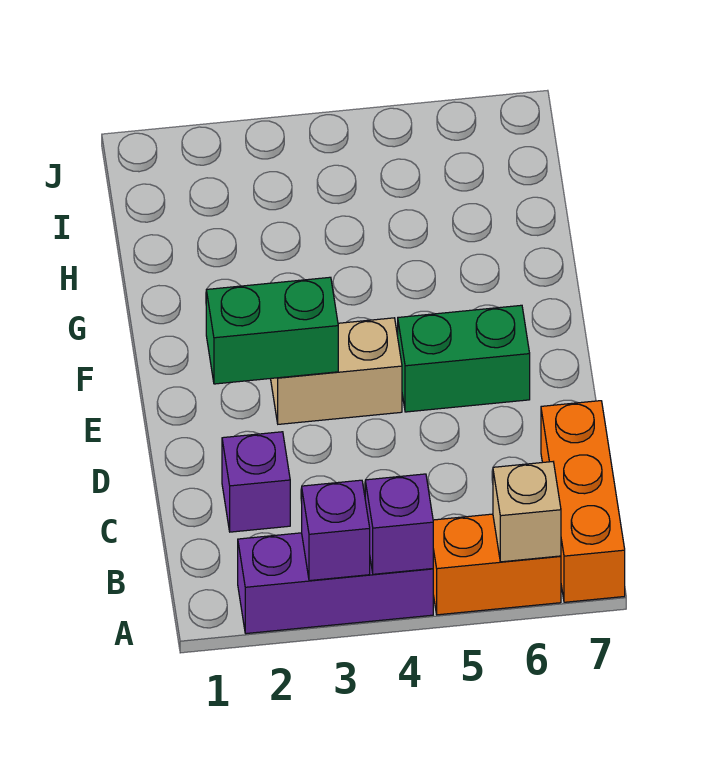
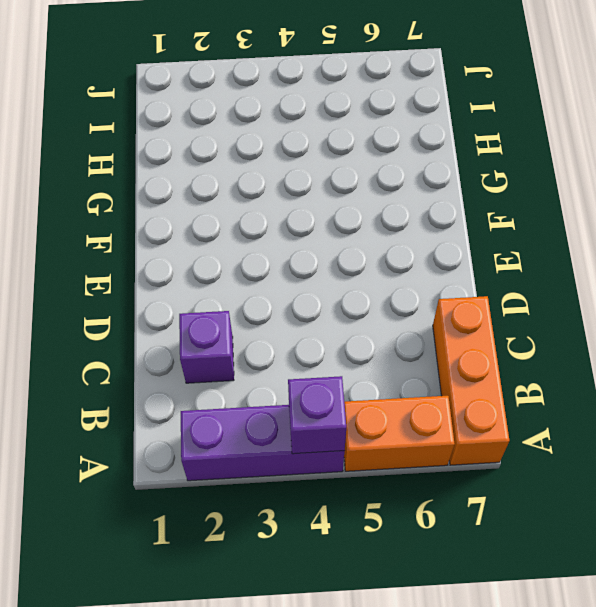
none -> tan brick E3:E4 level 1
none -> green brick E5:E6 level 1

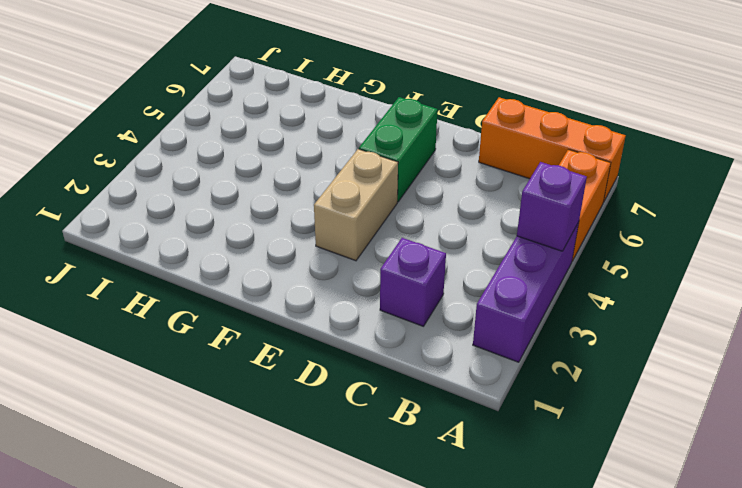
none -> purple brick A3 level 2
none -> tan brick A6 level 2

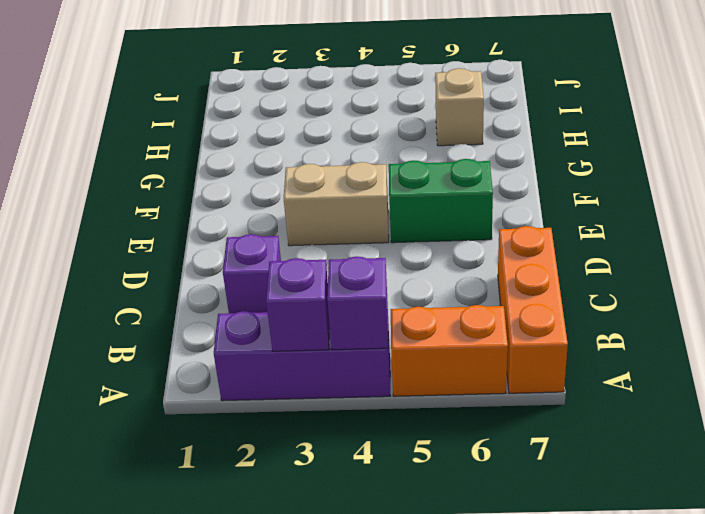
tan brick H6 level 1 -> tan brick A6 level 2
none -> green brick E2:E3 level 2

